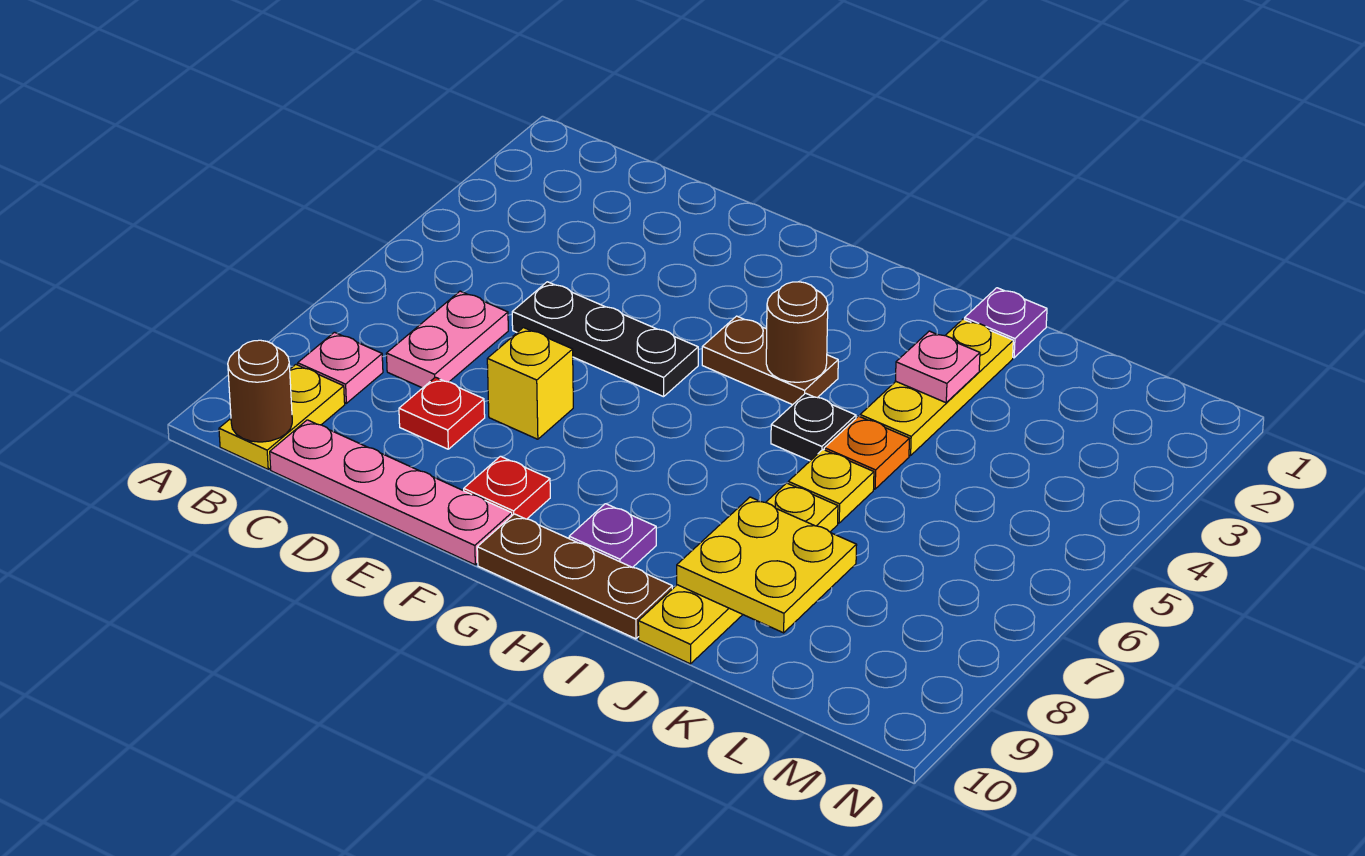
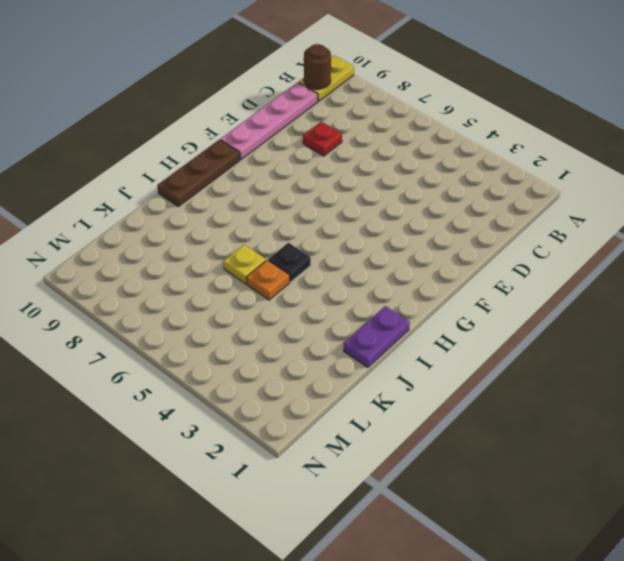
yellow plate A10:B10 level 1 -> yellow plate B9:B10 level 1
purple plate I1:J1 level 1 -> purple plate J1 level 1
none -> pink plate B8 level 1
none -> pink plate C6:C7 level 1
none -> black plate D5:F5 level 1

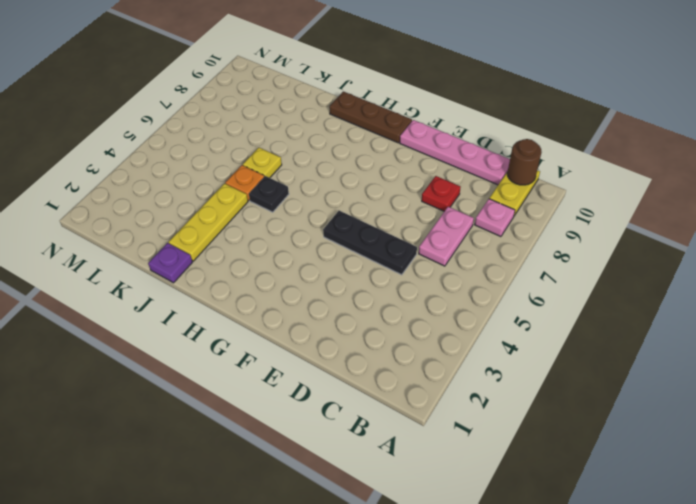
none -> yellow brick E7 level 1
none -> red plate F9 level 1
none -> brown plate G4:H4 level 1

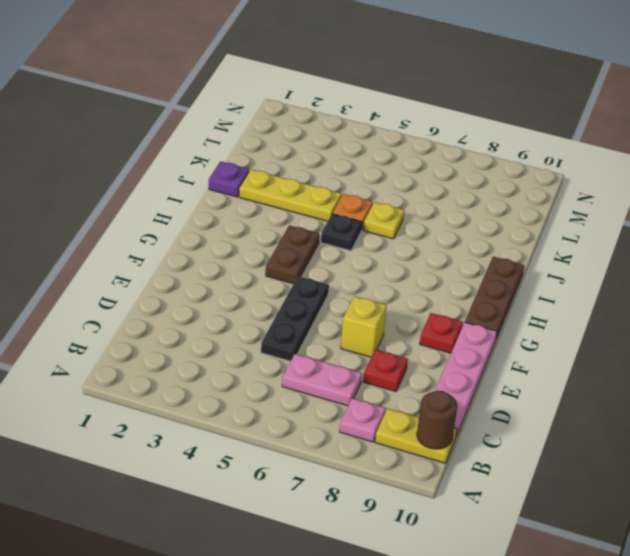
none -> purple plate H9 level 1
none -> yellow plate J7:J10 level 1
none -> brown round brick H4 level 2

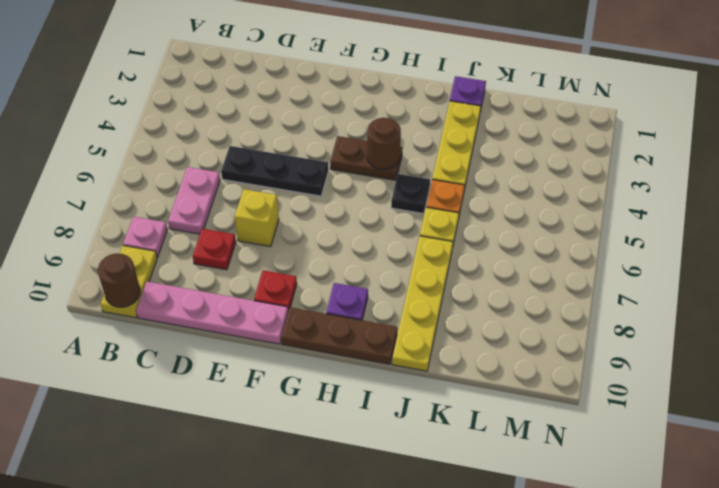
none -> pink plate J3 level 2
none -> yellow plate J8:K9 level 2

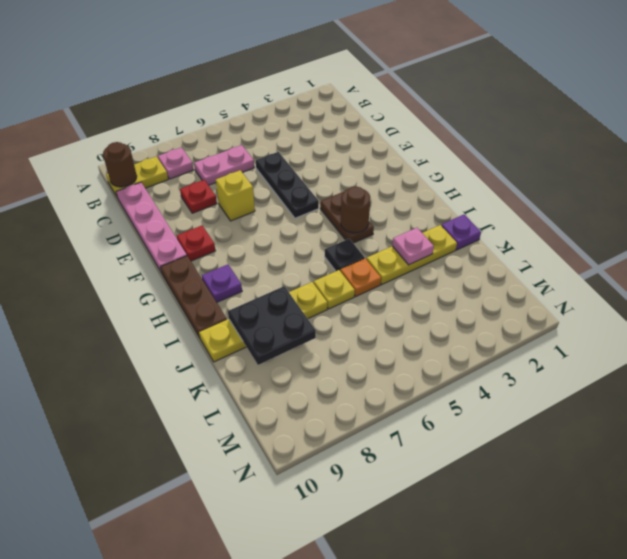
black plate J8:K9 level 2 -> yellow plate J8:K9 level 2

